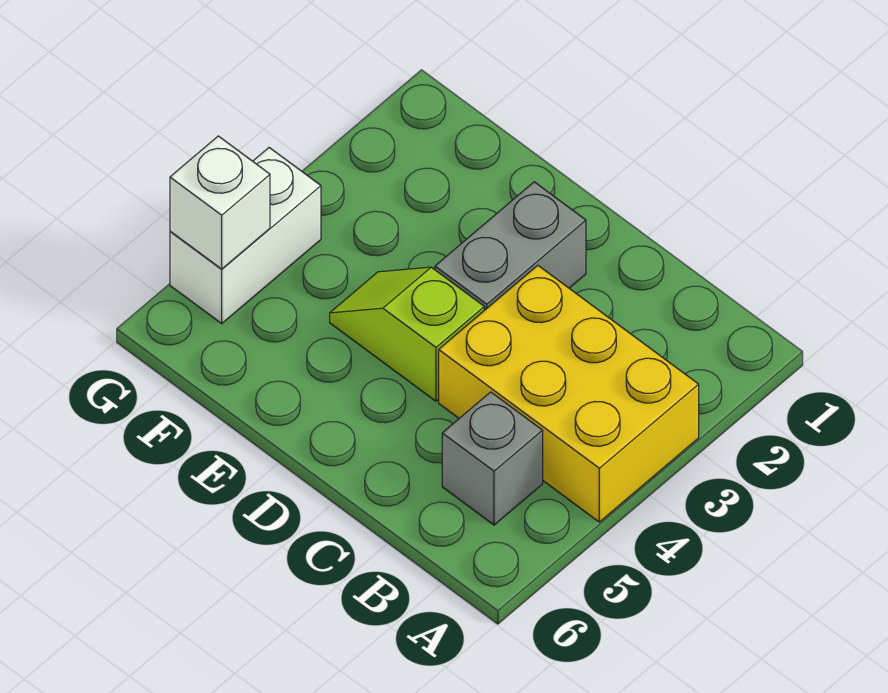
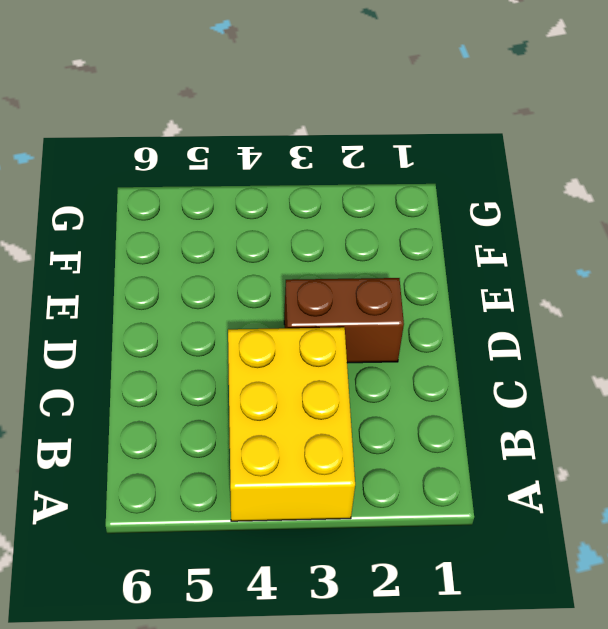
brown brick D2:D3 level 1 -> grey brick D2:D3 level 1
none -> grey brick B5 level 1
none -> lime slope D4:E4 level 1 top D

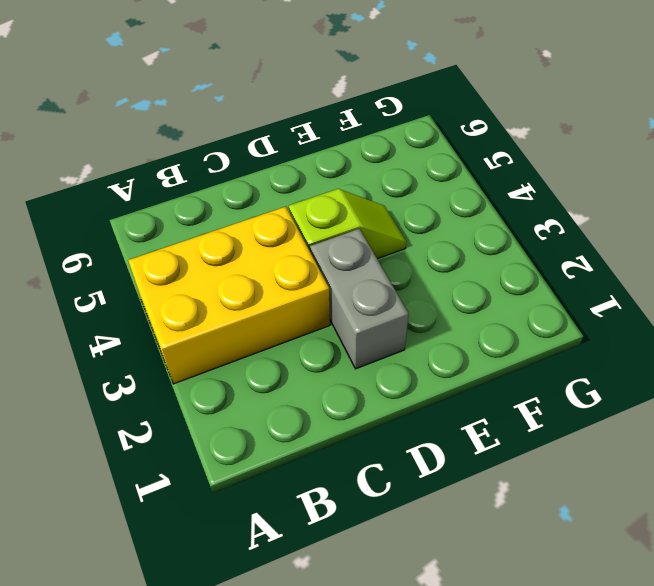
none -> grey brick B5 level 1
none -> white brick G4:G5 level 1

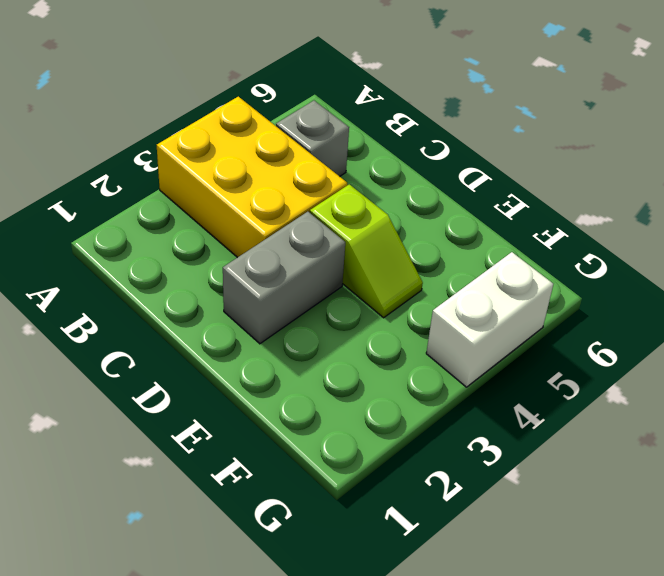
none -> white brick G5 level 2

